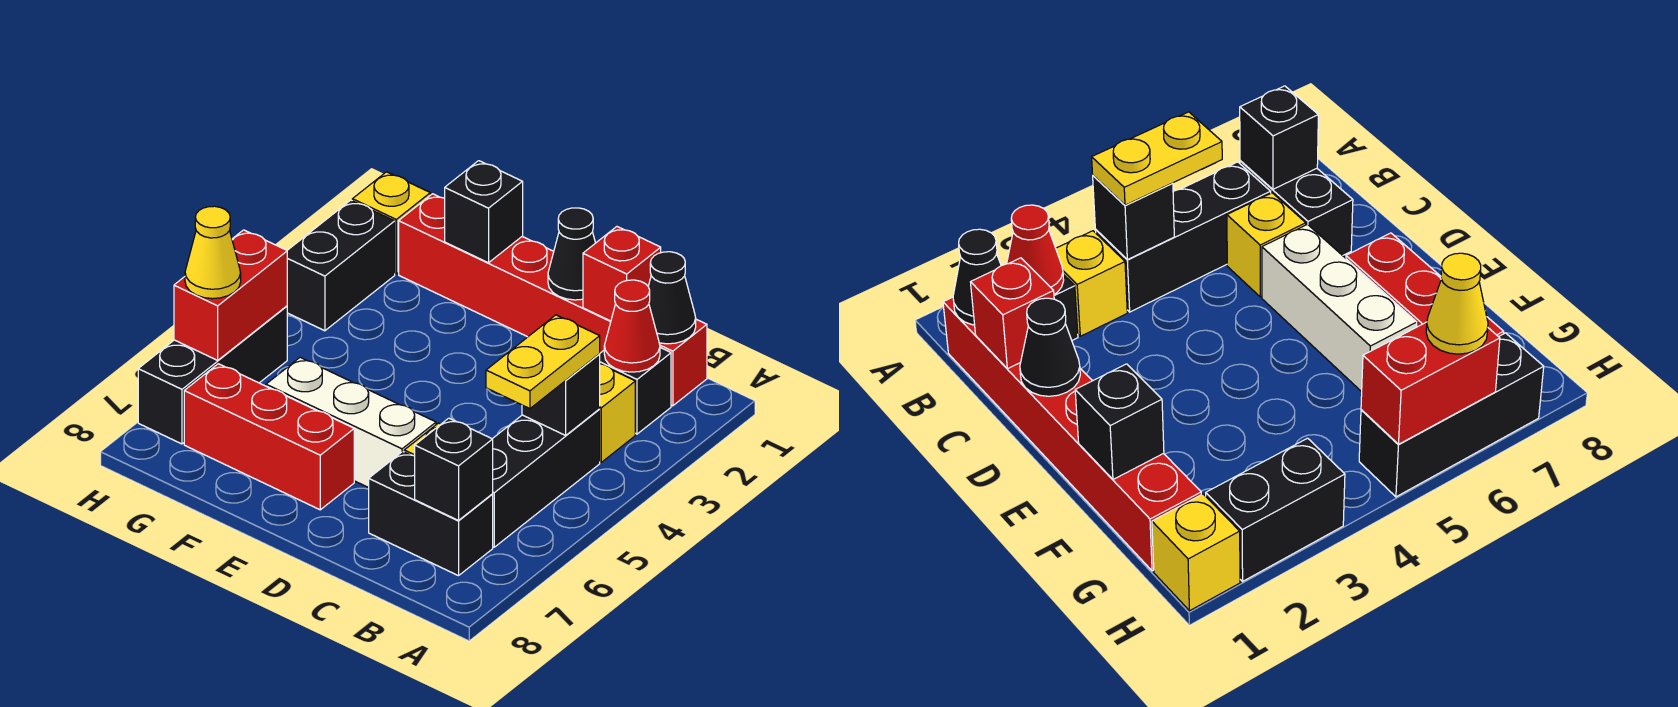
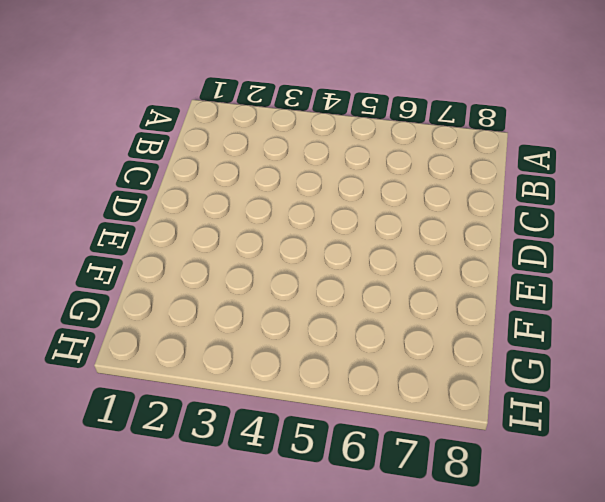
none -> red brick B1:G1 level 1
none -> black brick B2 level 1
none -> yellow brick B3 level 1

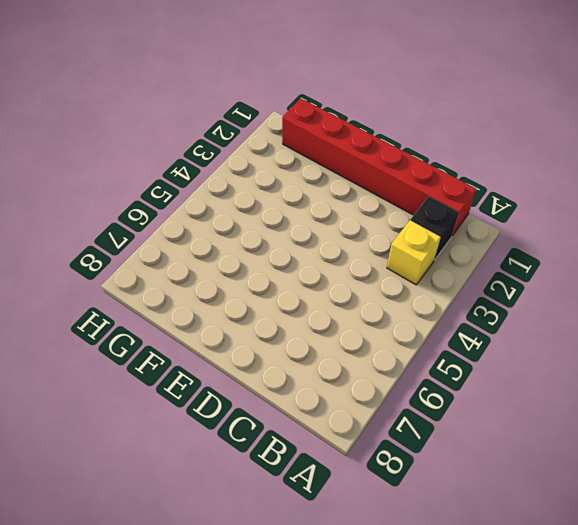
none -> black brick B4:B6 level 1
none -> black brick B7:C7 level 1
none -> yellow brick C6 level 1

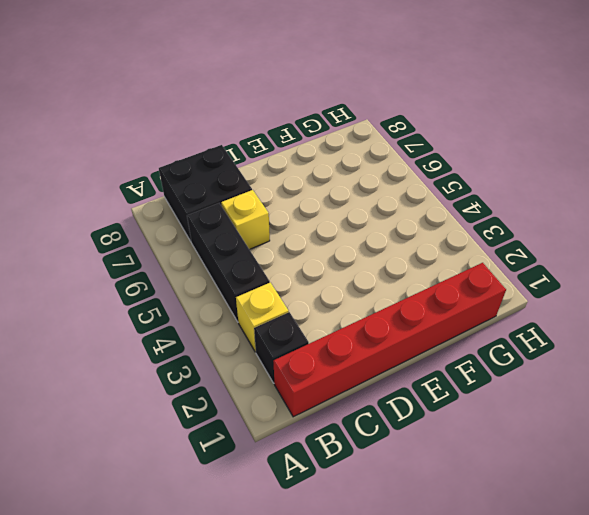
black brick B7:C8 level 1 -> black brick B7:C7 level 1
none -> white brick D6:F6 level 1
none -> red brick E7:G7 level 1
none -> yellow brick H1 level 1

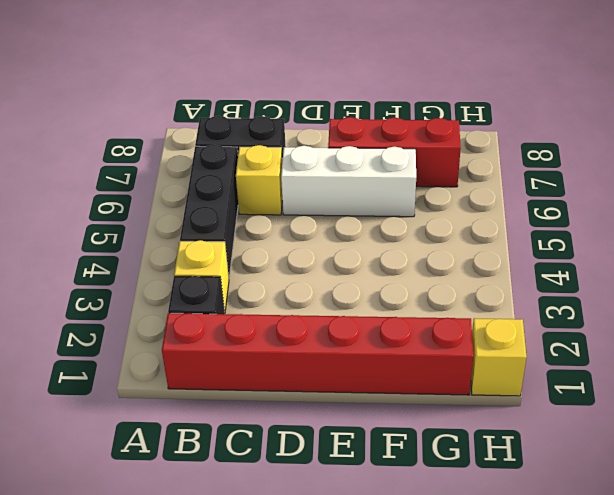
none -> black brick H2:H3 level 1
none -> black brick H5:H7 level 1
none -> black cone B1 level 2

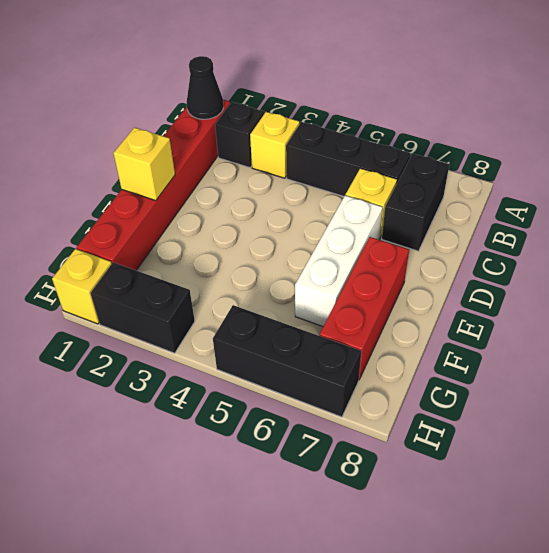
yellow brick E1 level 2 -> none
none -> red cone B2 level 2
none -> black brick B4 level 2
none -> black brick B7 level 2

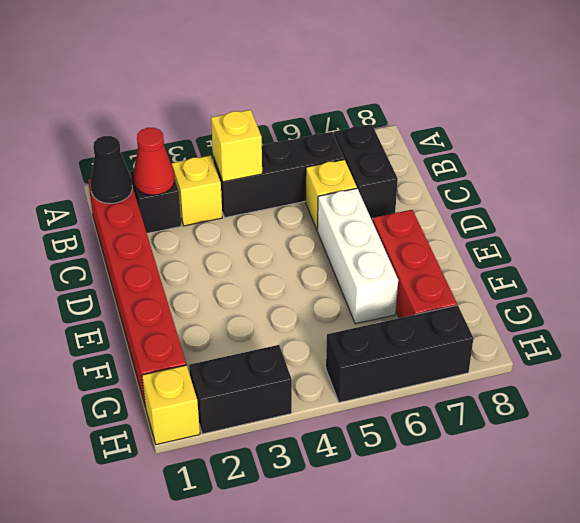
yellow brick B4 level 2 -> black brick B4 level 2
none -> black brick B7 level 2
none -> red brick C1 level 2
none -> black cone D1 level 2

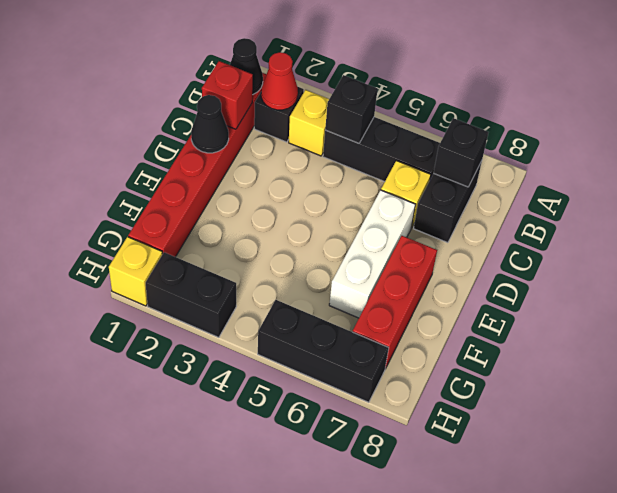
none -> black brick F1 level 2
none -> red brick H5:H6 level 2
none -> yellow plate B4:B5 level 3

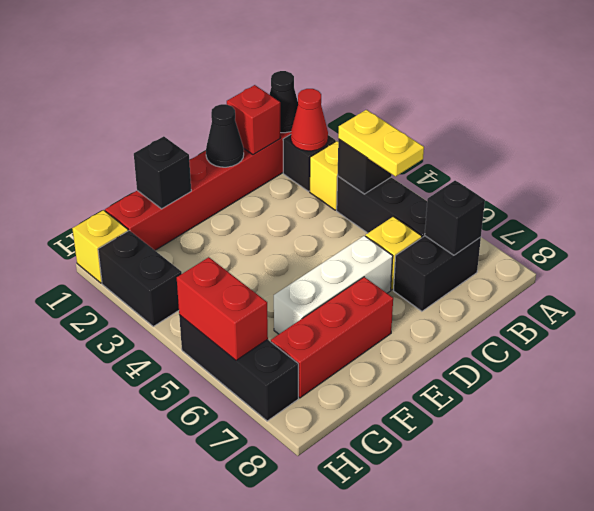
none -> yellow cone H6 level 3

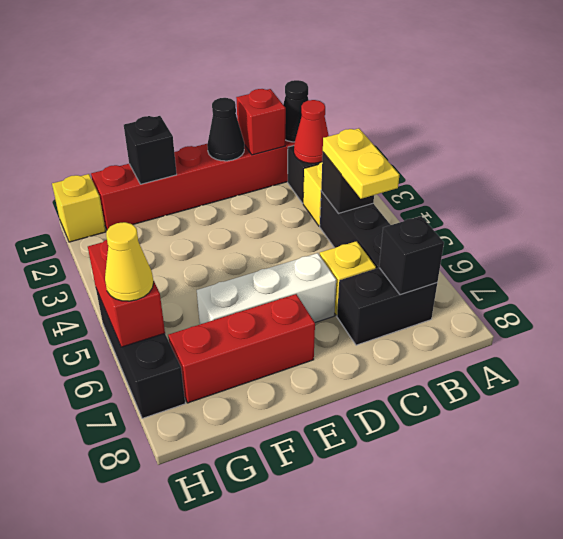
none -> black brick H2:H3 level 1

